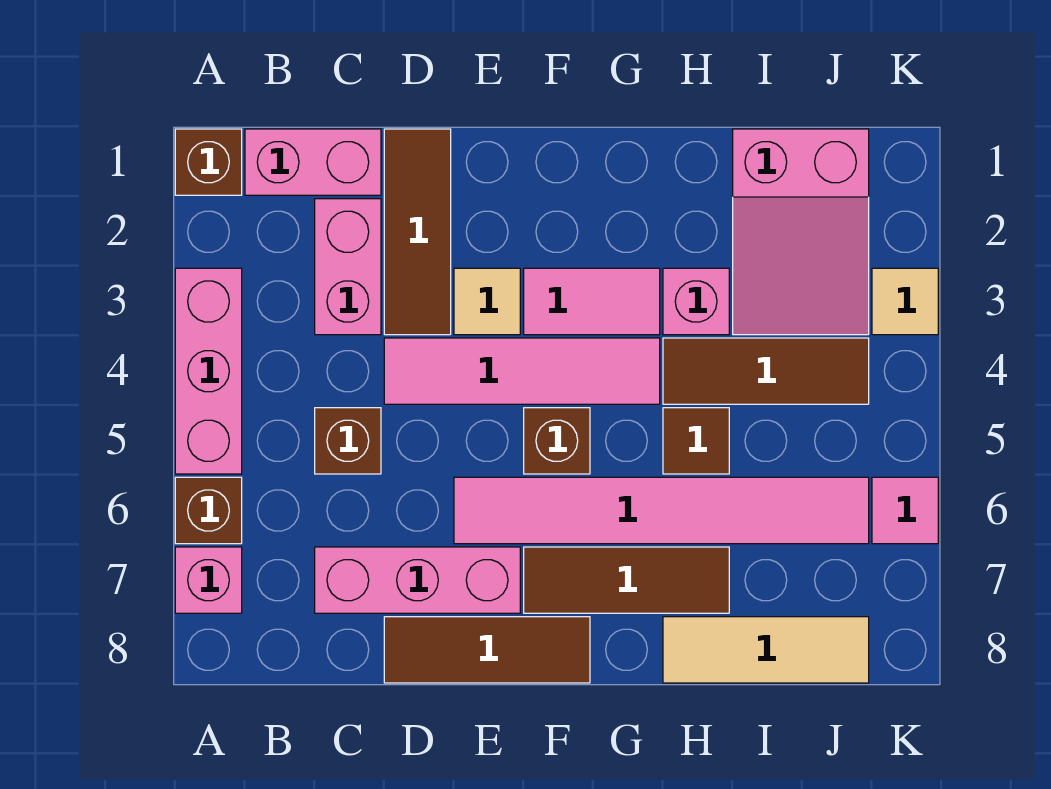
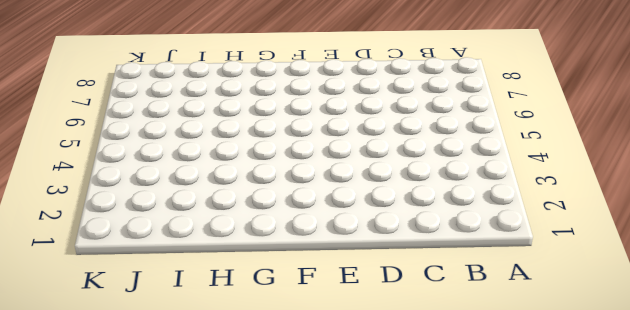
none -> brown brick A1 level 1
none -> pink brick A3:A5 level 1
none -> brown brick A6 level 1

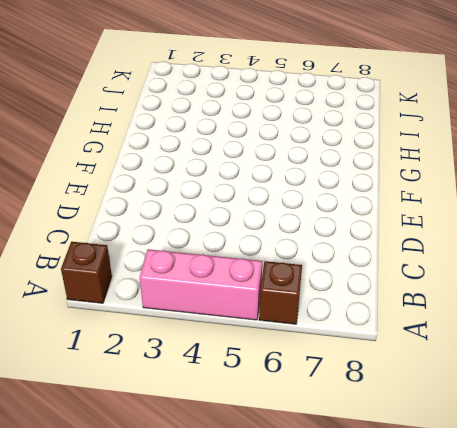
none -> pink brick A7 level 1
none -> pink brick B1:C1 level 1
none -> pink brick C2:C3 level 1

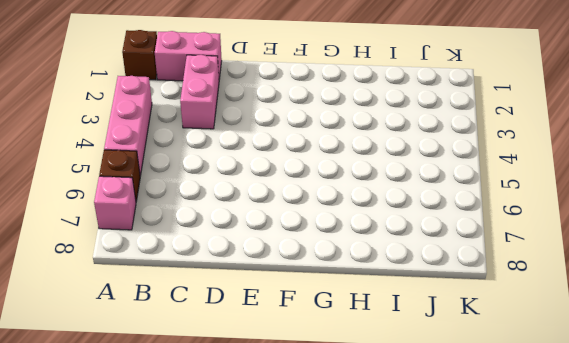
none -> brown brick C5 level 1
none -> pink brick C7:E7 level 1
none -> brown tile D1:D3 level 1

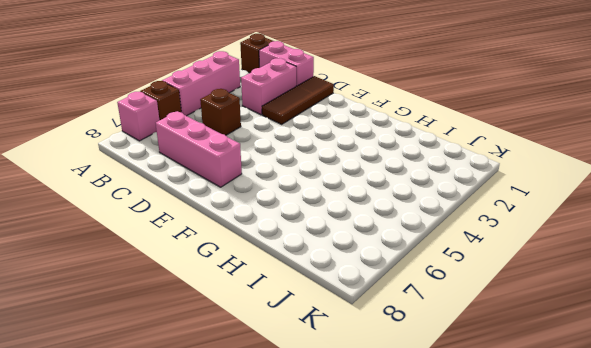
none -> pink tile D4:G4 level 1
none -> brown tile D8:F8 level 1
none -> tan tile E3 level 1

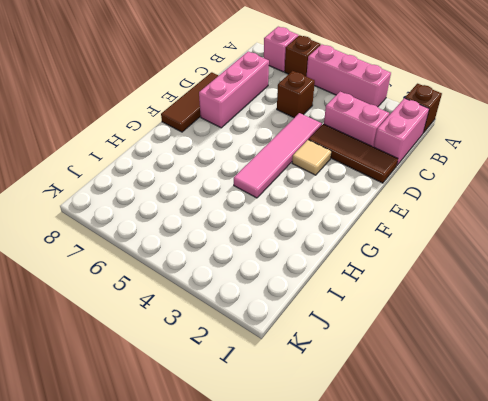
none -> pink tile E6:J6 level 1
none -> pink tile F3:G3 level 1
none -> brown brick F5 level 1

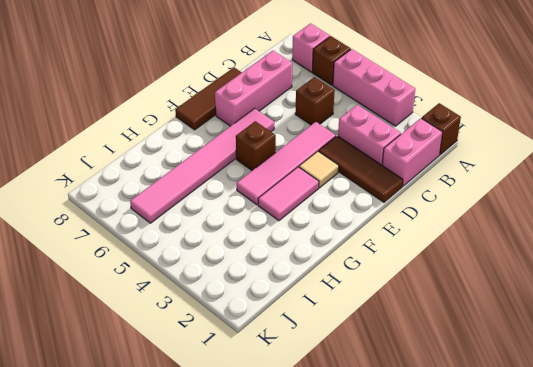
none -> brown tile F7:H7 level 1
none -> pink brick H3 level 1
none -> brown tile H4:J4 level 1

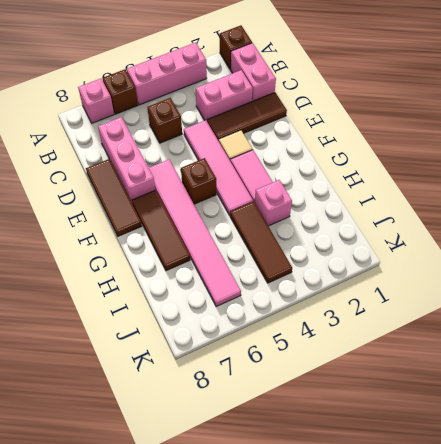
none -> brown tile H5 level 1
none -> tan tile H8:J8 level 1
none -> pink slope I1:J3 level 1 top 1

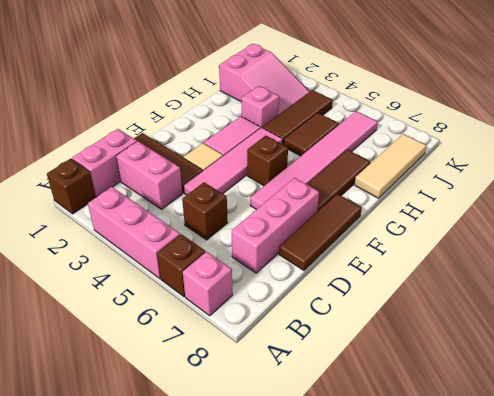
brown tile H5:I5 level 1 -> brown tile H5 level 1
none -> tan tile K3 level 1
none -> pink tile K6 level 1

